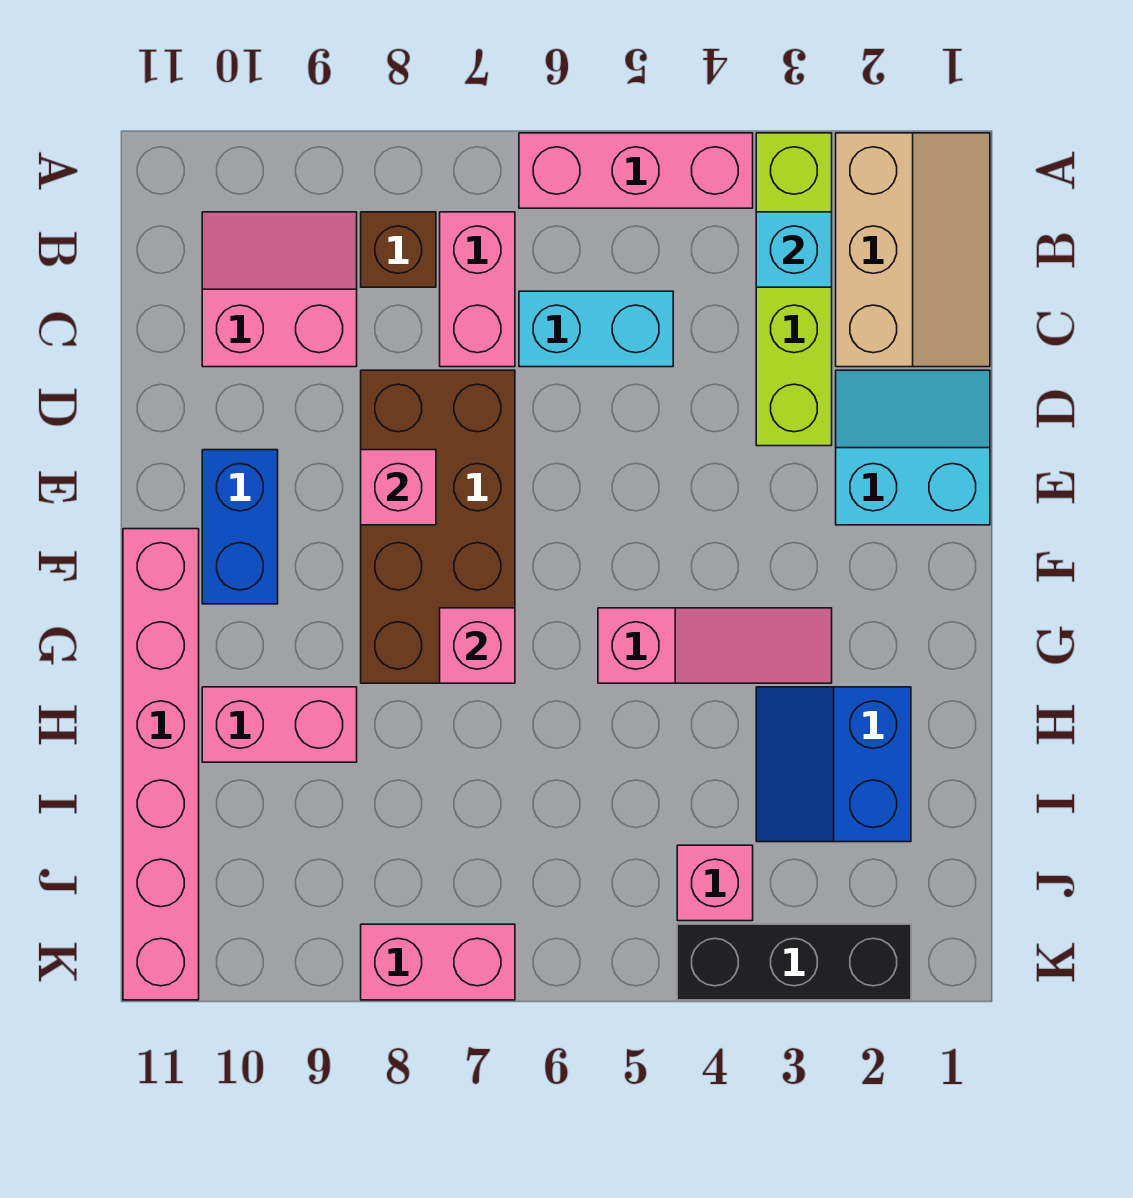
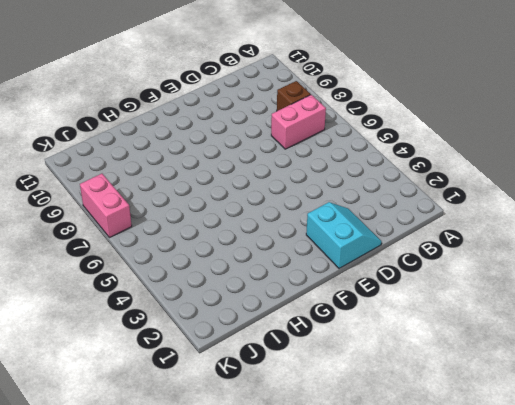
none -> tan slope A1:C2 level 1 top 2
none -> lime brick A3:D3 level 1
none -> pink brick A4:A6 level 1

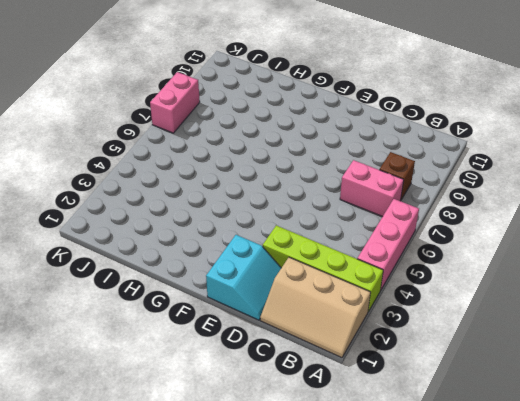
none -> pink slope B9:C10 level 1 top C
none -> cyan brick C5:C6 level 1
none -> brown brick D7:G8 level 1

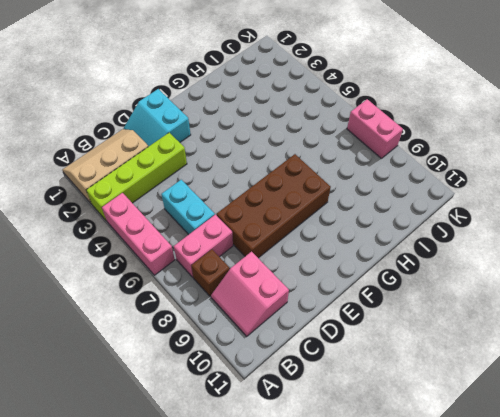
none -> blue brick E10:F10 level 1
none -> pink brick F11:K11 level 1
none -> pink slope G3:G5 level 1 top 5

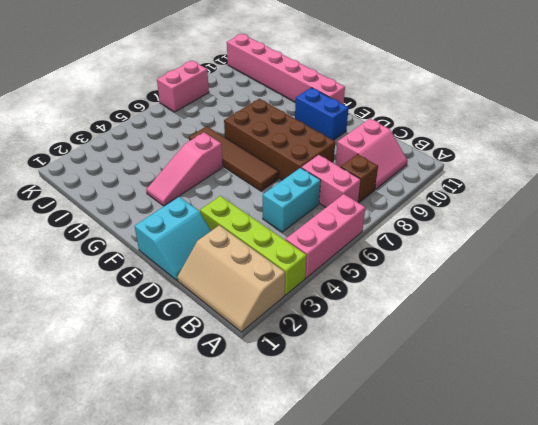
brown tile E6:H6 level 1 -> none
none -> blue slope H2:I3 level 1 top 2
none -> pink brick H9:H10 level 1
none -> pink brick J4 level 1

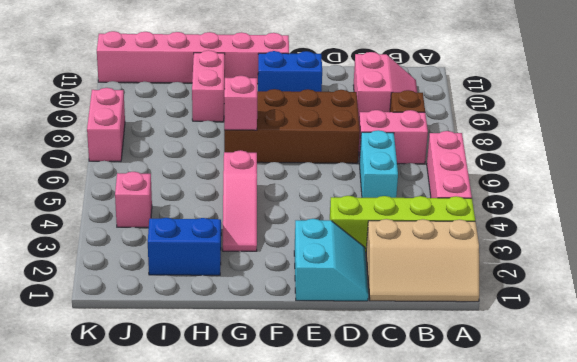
none -> black brick K2:K4 level 1
none -> cyan brick B3 level 2
none -> pink brick E8 level 2

